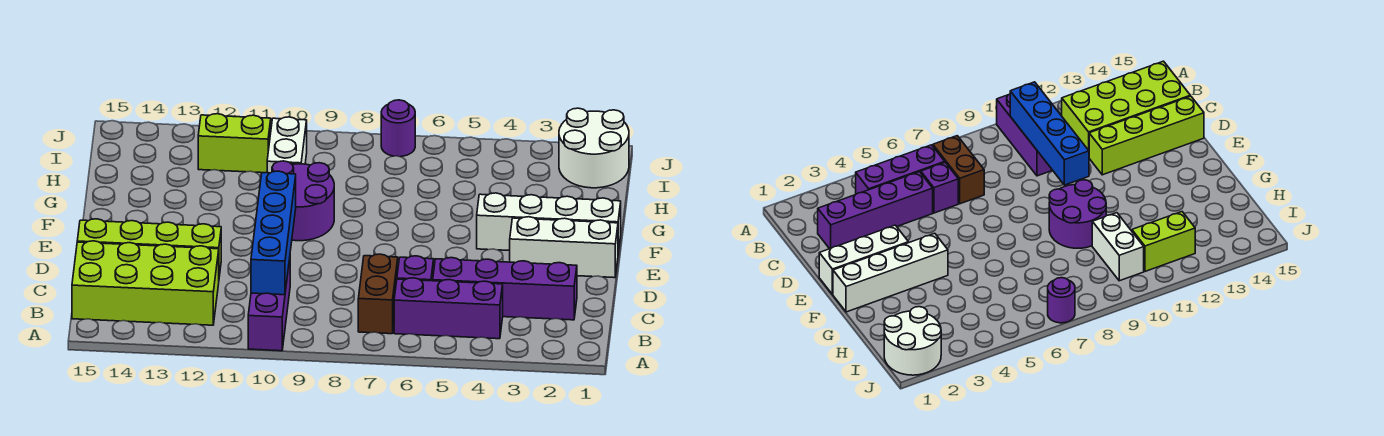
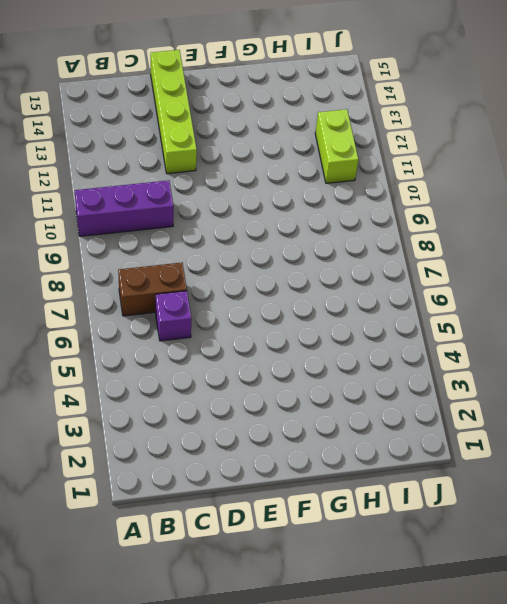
none -> purple brick B4:B6 level 1
none -> lime brick B12:C15 level 1
none -> purple brick C2:C5 level 1

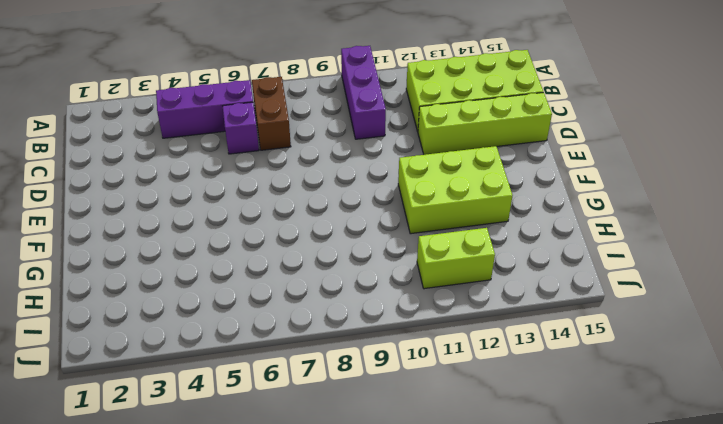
lime brick F11:G13 level 1 -> none
none -> purple brick C2:C5 level 1
none -> white brick E1:E3 level 1
none -> white brick F1:F4 level 1

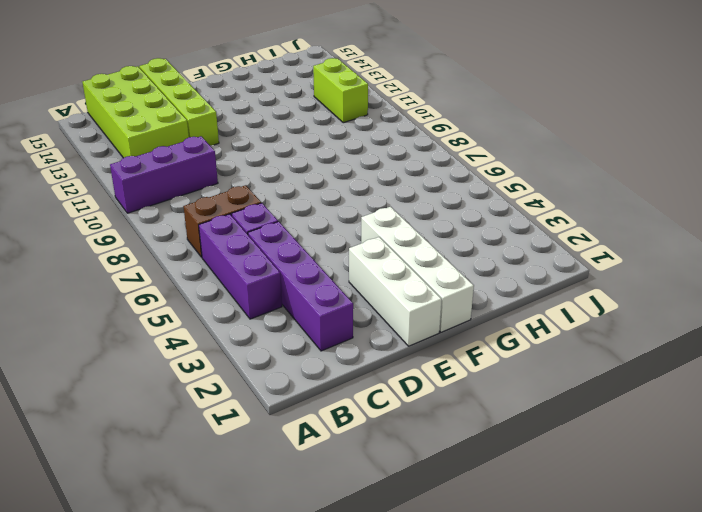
none -> purple round brick F9:G10 level 1
none -> white brick H10:I10 level 1
none -> white round brick I1:J2 level 1

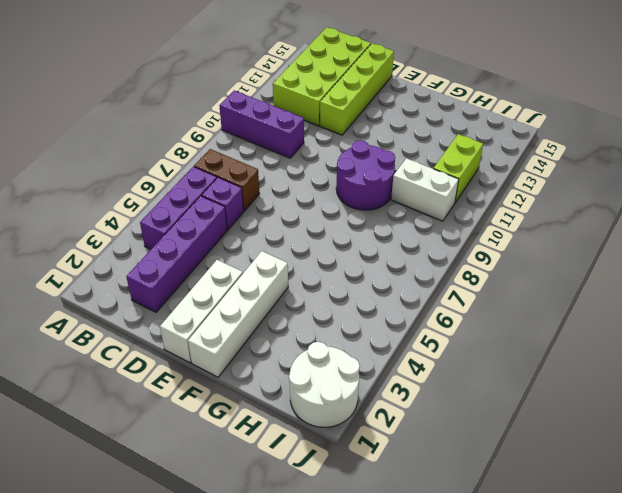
none -> purple round brick J7 level 1
none -> blue brick B10:E10 level 2

